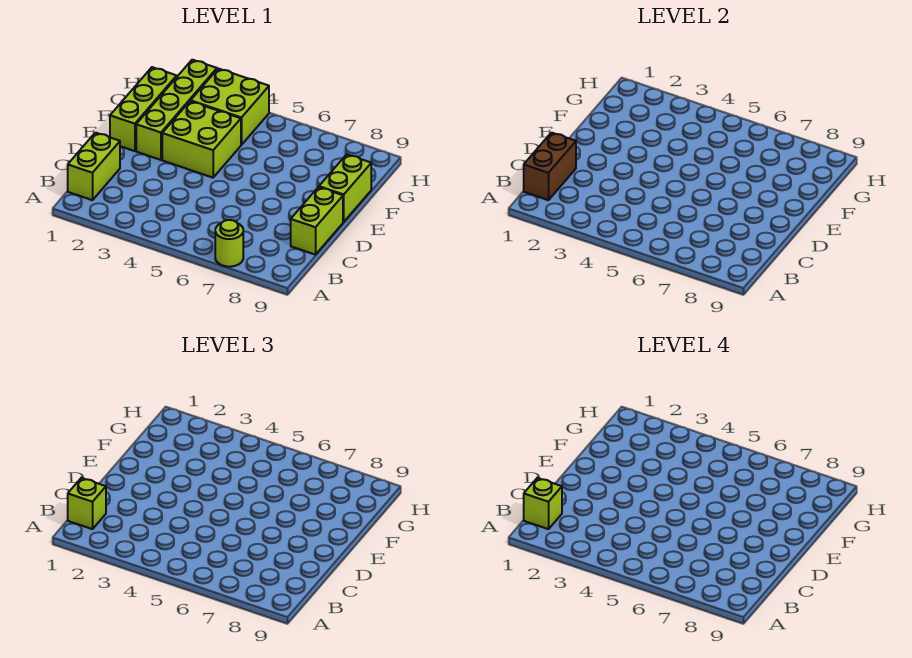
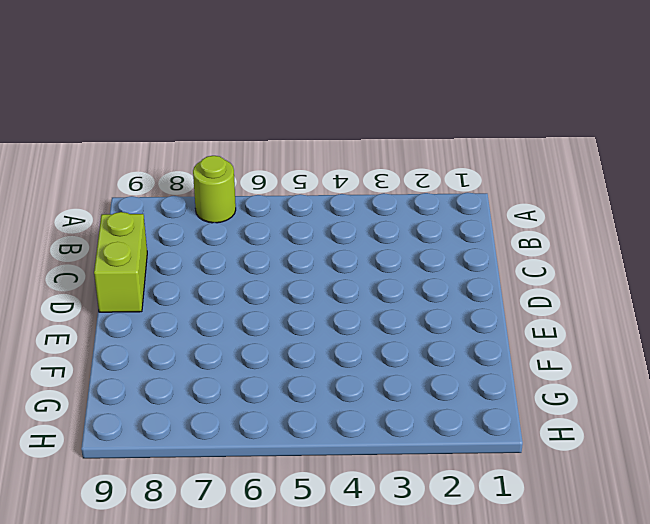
none -> lime brick B1:C1 level 1
none -> lime brick E1:G1 level 1

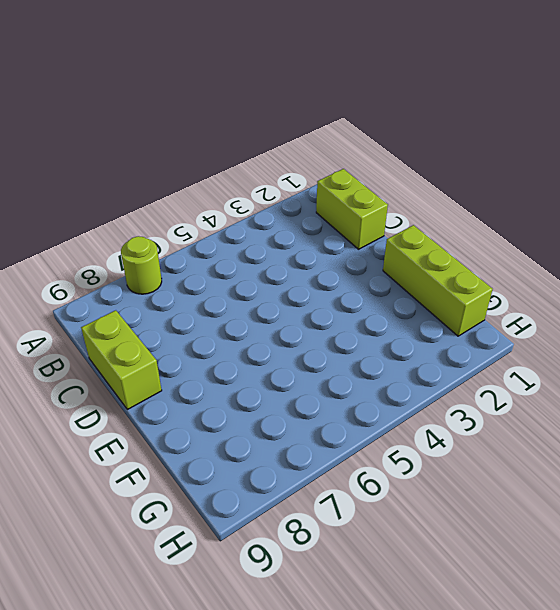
none -> lime brick E2:H2 level 1
none -> lime brick E3:F4 level 1

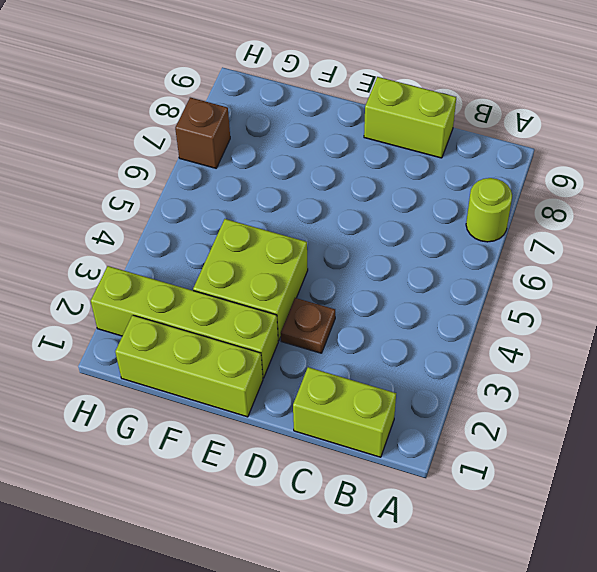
brown plate D3 level 1 -> none
brown brick H7 level 1 -> none
none -> lime brick E9:F9 level 1
none -> lime brick G3:H4 level 1

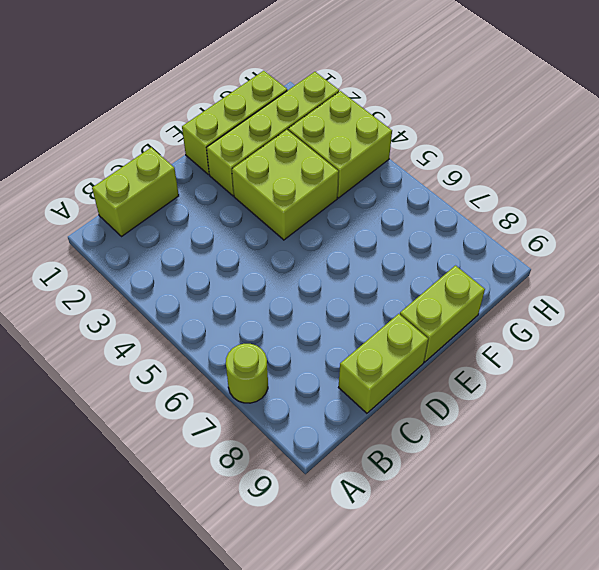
none -> brown brick B1:C1 level 2
none -> lime brick B1 level 3

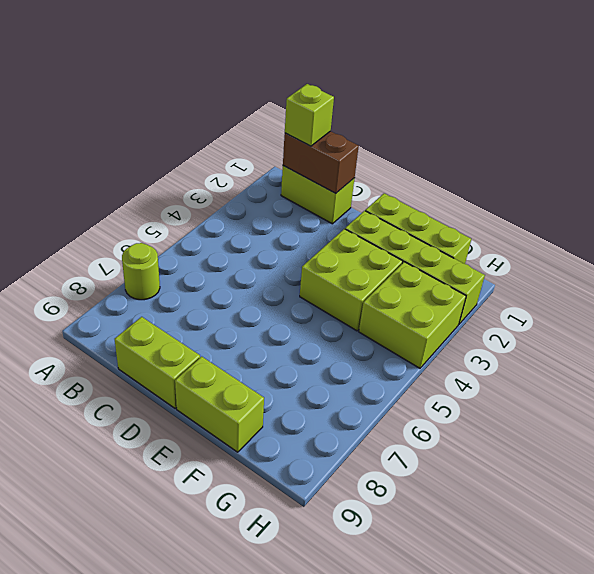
none -> lime brick B1 level 4

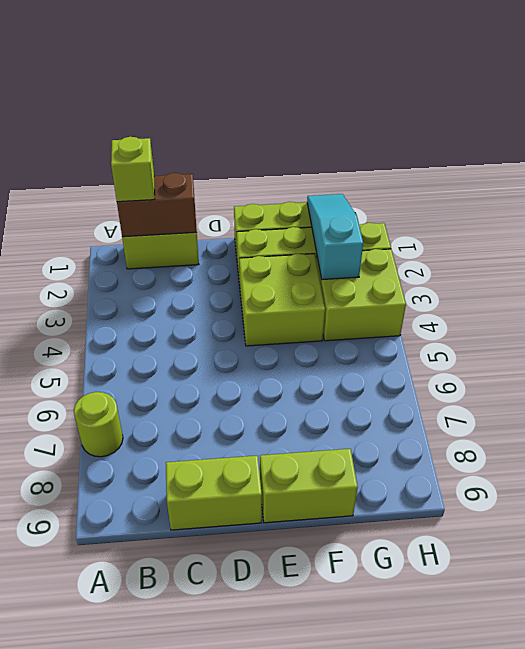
cyan slope G1:G3 level 2 top 3 -> none
none -> lime brick B1 level 4

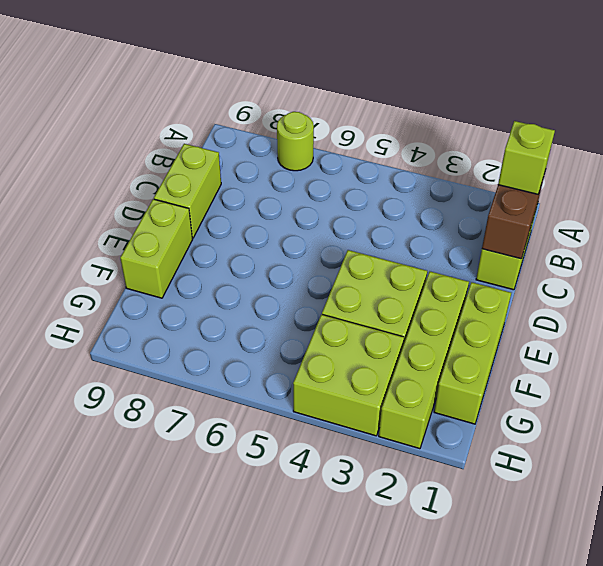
none -> lime brick B1 level 4

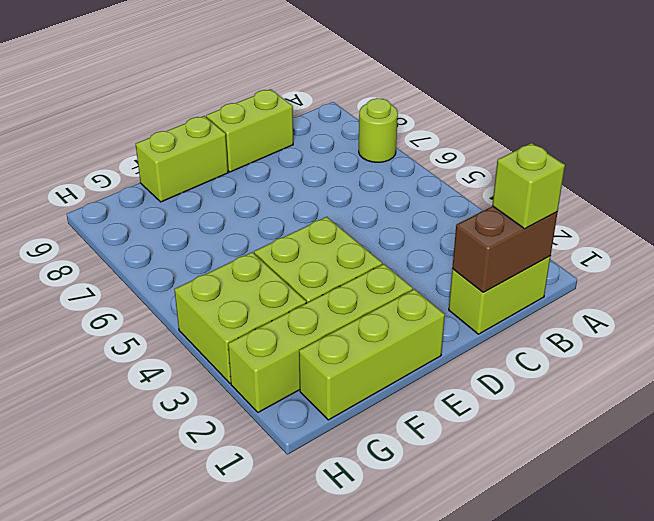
none -> lime brick B1 level 4

